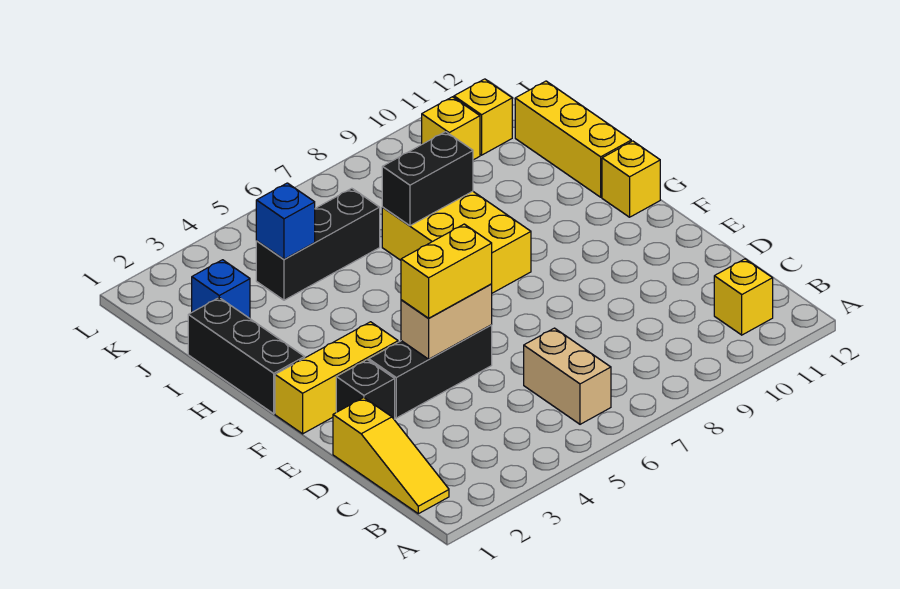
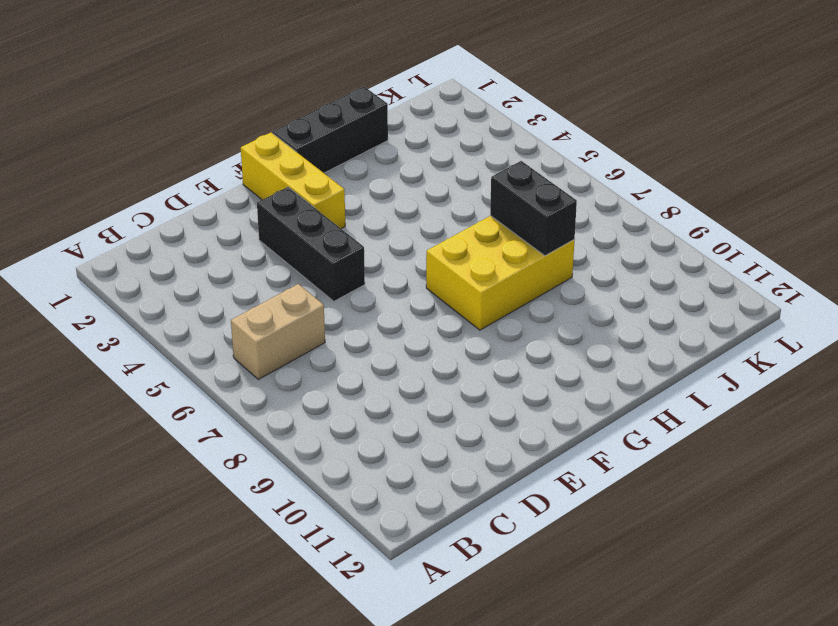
none -> yellow slope B1:D1 level 1 top D
none -> yellow brick B11 level 1
none -> black brick E2 level 1

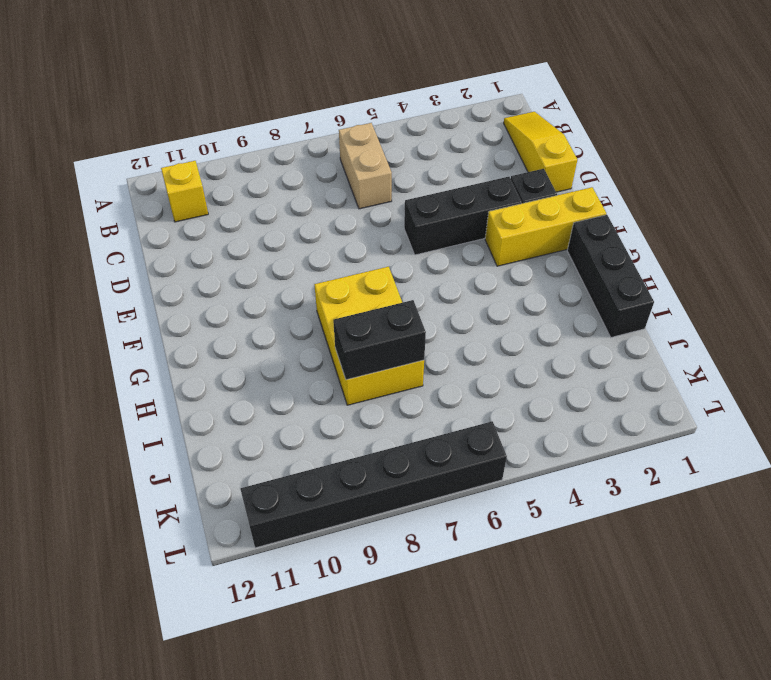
black brick L6:L11 level 1 -> none
none -> yellow brick G12 level 1
none -> yellow brick H12:J12 level 1
none -> blue brick J2 level 1

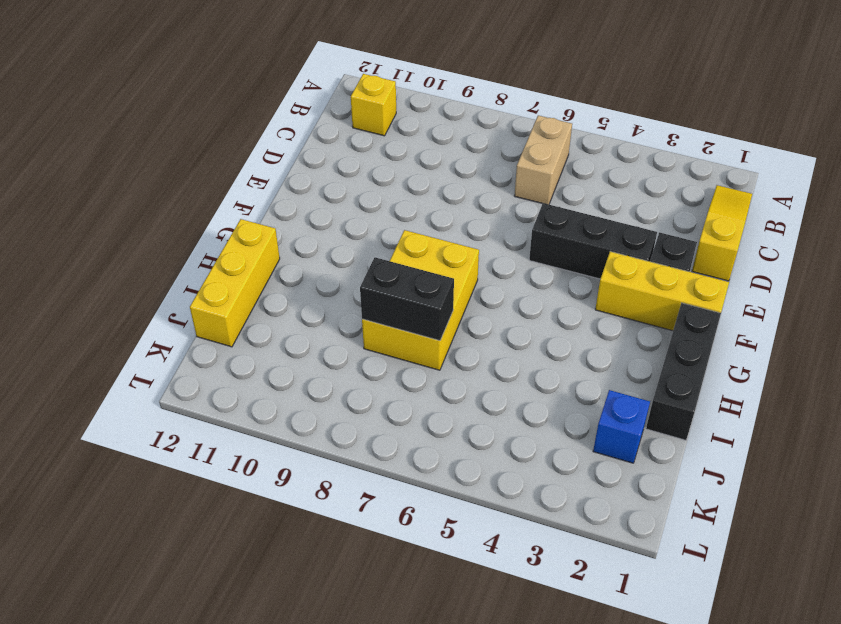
none -> yellow brick G12 level 1
none -> black brick J4:J6 level 1
none -> yellow brick K10 level 1

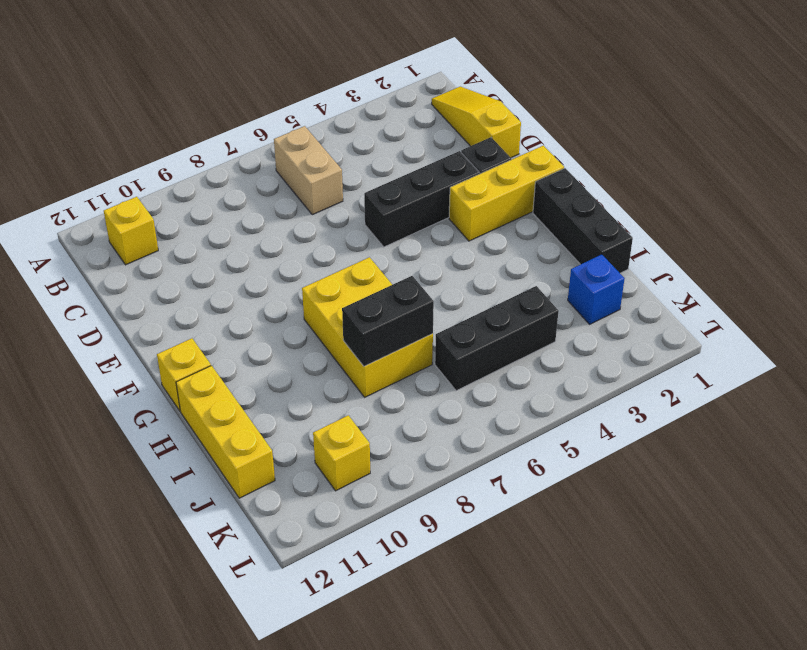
none -> yellow brick K11 level 1
none -> tan brick E4:E5 level 2
none -> blue brick J4 level 2

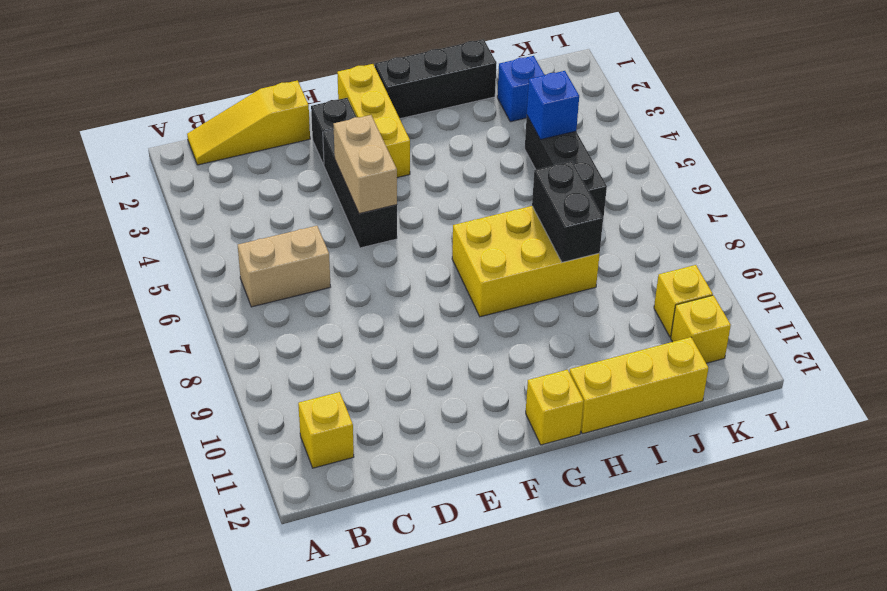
none -> yellow brick E4:E5 level 3

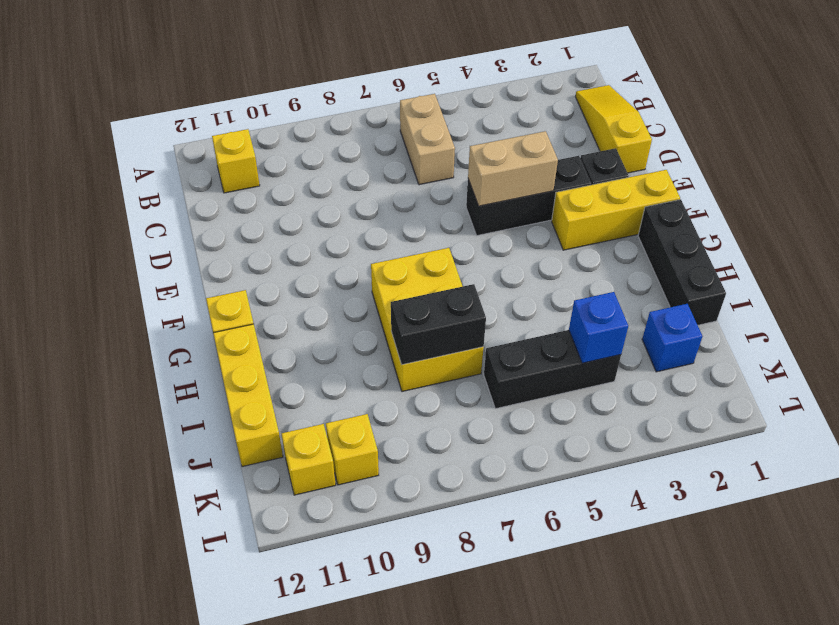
none -> yellow brick E4:E5 level 3

